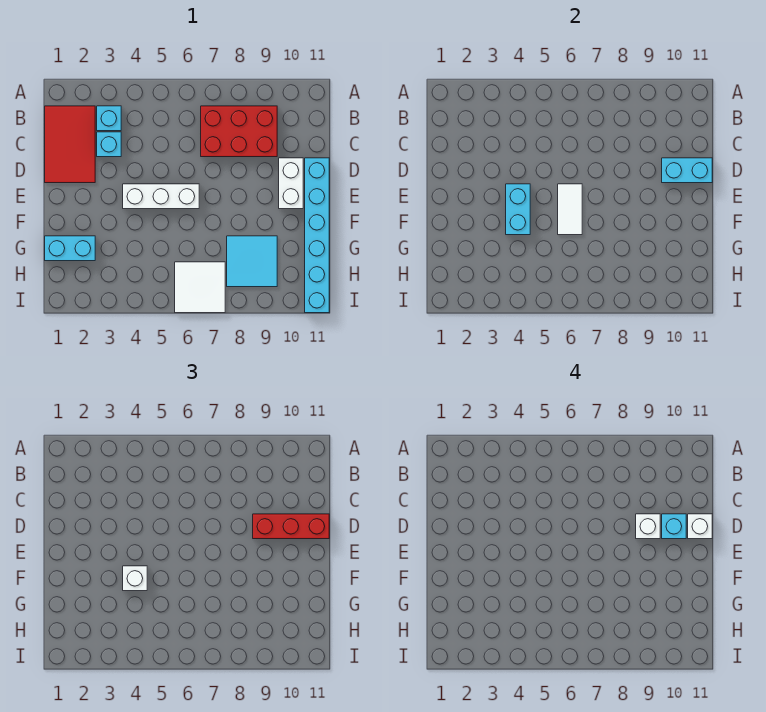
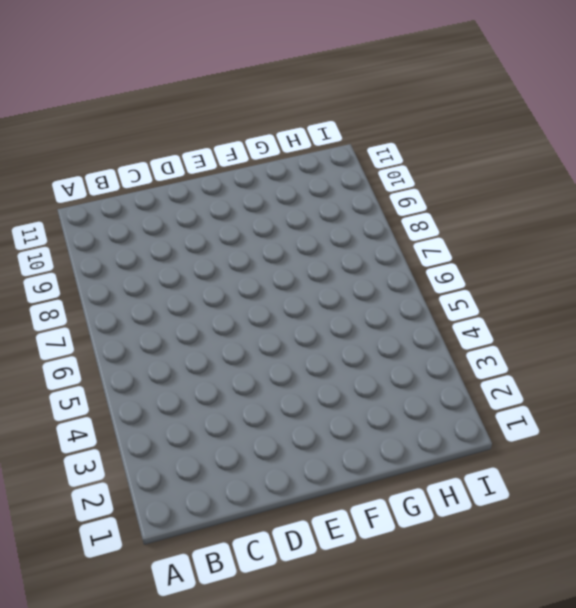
none -> red tile B1:D2 level 1
none -> cyan brick B3 level 1
none -> red brick B7:C9 level 1

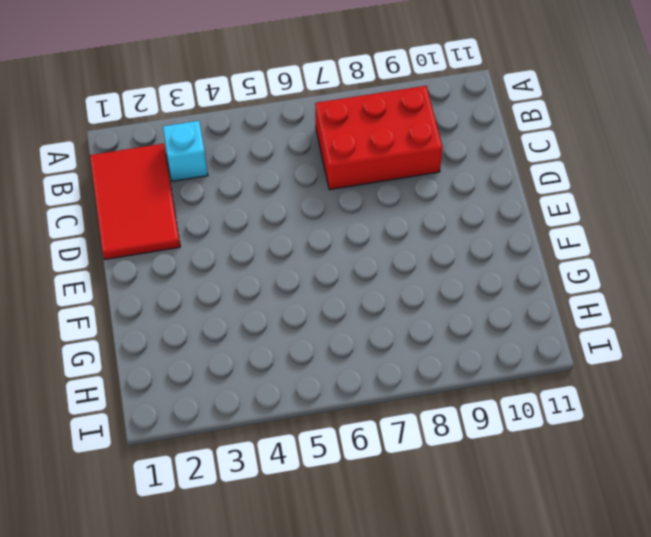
none -> cyan brick C3 level 1
none -> white brick D10:E10 level 1
none -> cyan brick D11:I11 level 1

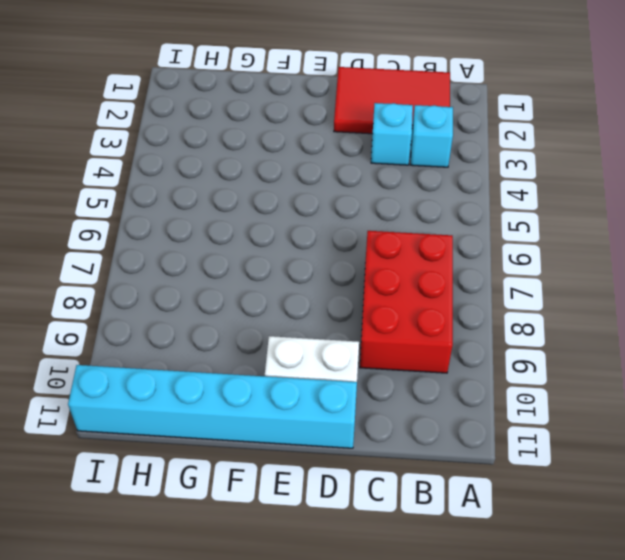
none -> white brick E4:E6 level 1
none -> cyan brick G1:G2 level 1
none -> cyan tile G8:H9 level 1

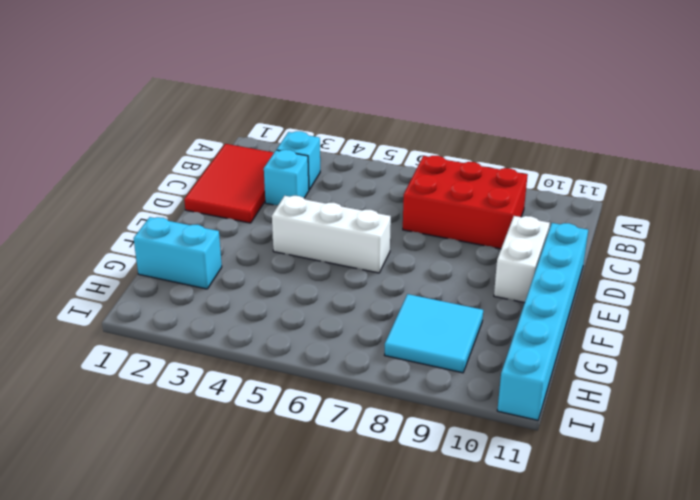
none -> white tile H6:I7 level 1
none -> cyan brick D10:D11 level 2
none -> cyan brick E4:F4 level 2

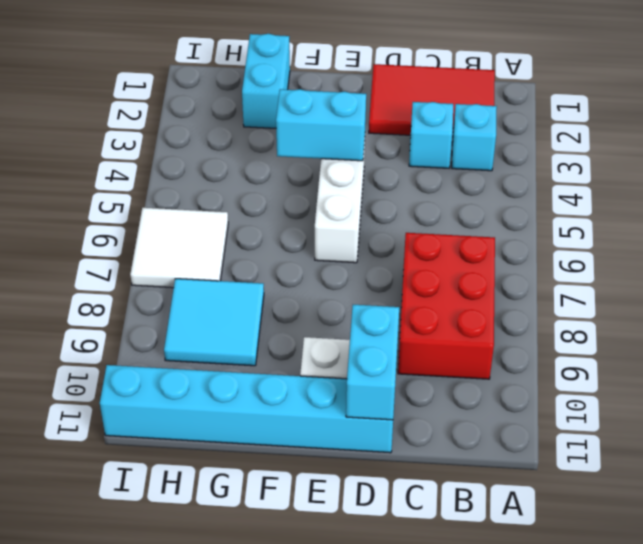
none -> white tile E6:F6 level 2
none -> red brick D9:D11 level 3
none -> white brick F4 level 3

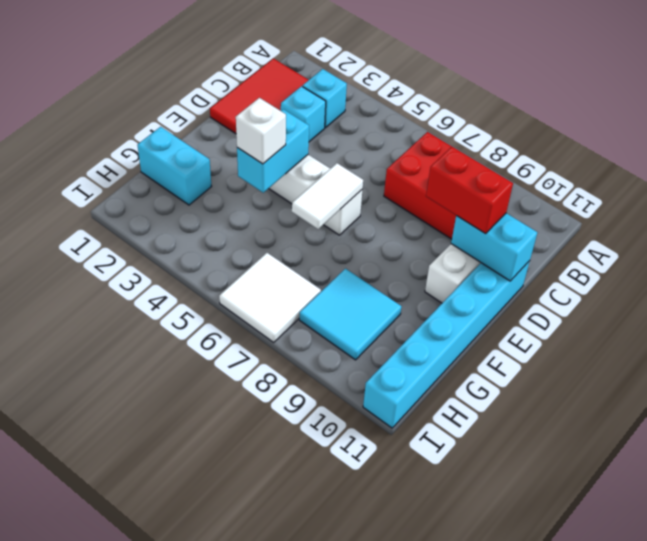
red brick D9:D10 level 3 -> red brick D9:D11 level 3
none -> white brick D9 level 4
none -> cyan brick D10 level 4
none -> white brick D11 level 4

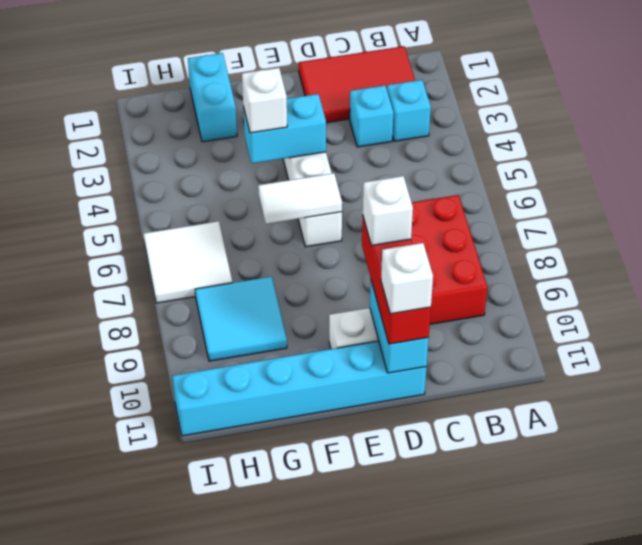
none -> cyan brick D10 level 4

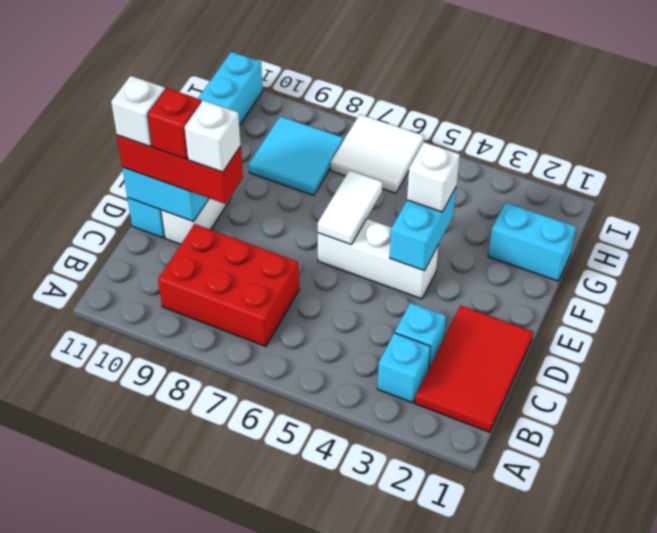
red brick D10 level 4 -> cyan brick D10 level 4

